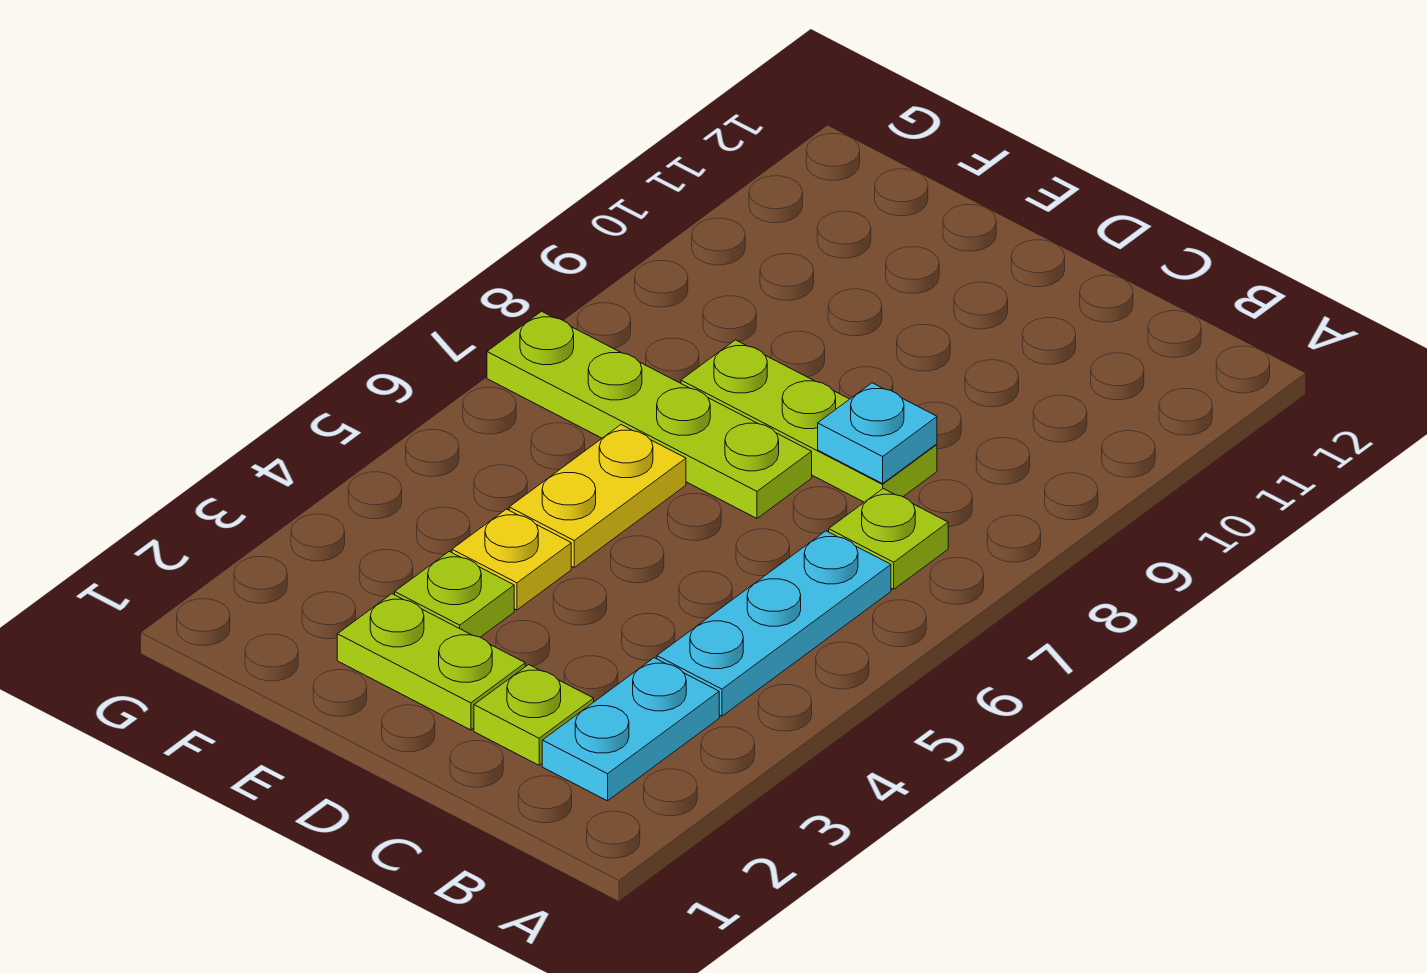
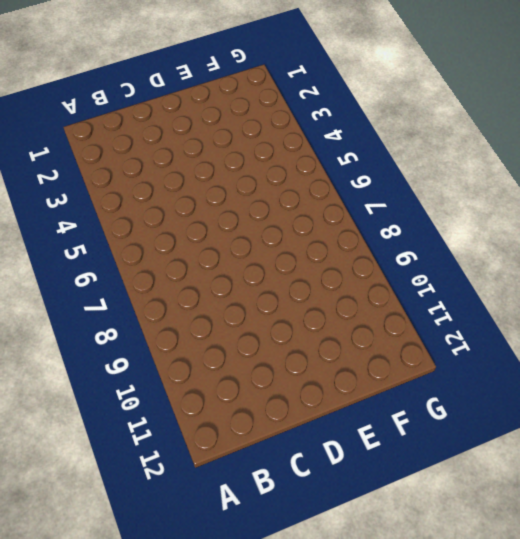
none -> cyan plate B2:B3 level 1
none -> cyan plate B4:B6 level 1

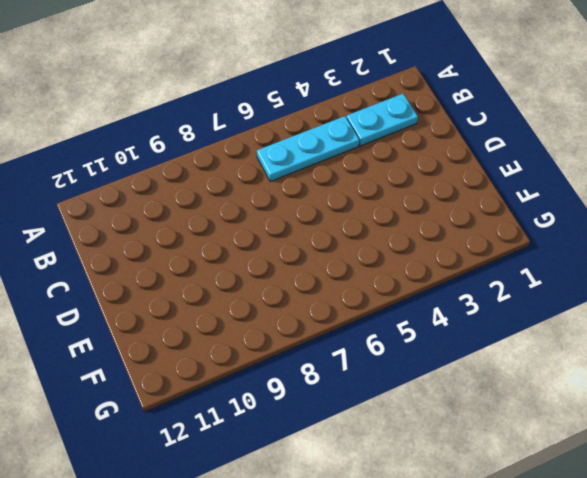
none -> lime plate B7 level 1
none -> lime plate C2 level 1

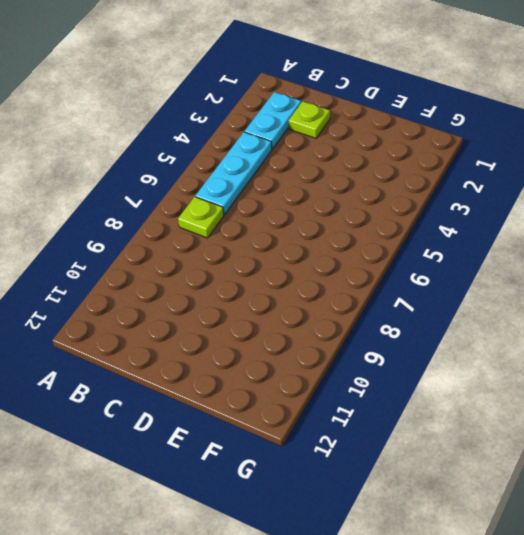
none -> lime plate C8:E8 level 1
none -> lime plate D2:E2 level 1

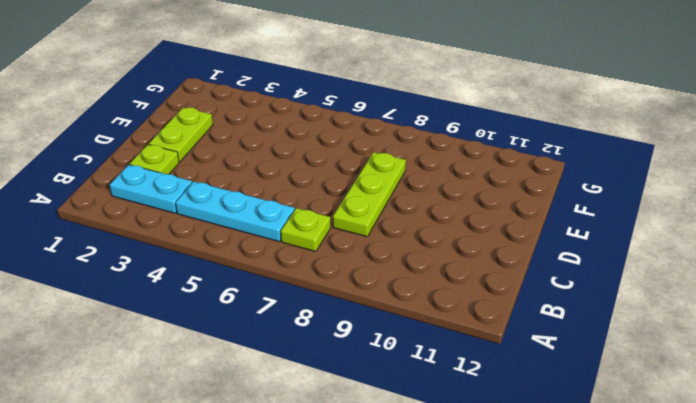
none -> lime plate D7:G7 level 1
none -> lime plate E3 level 1

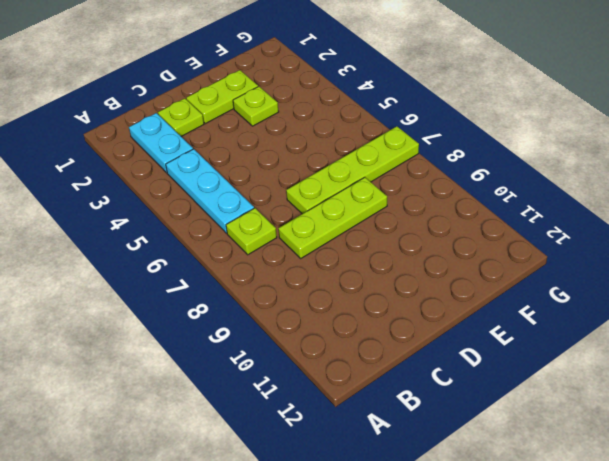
none -> yellow plate E4 level 1
none -> yellow plate E5:E6 level 1

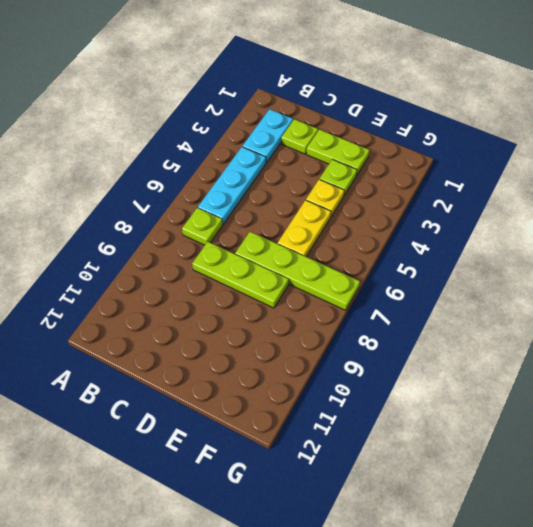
none -> cyan plate C8 level 2

